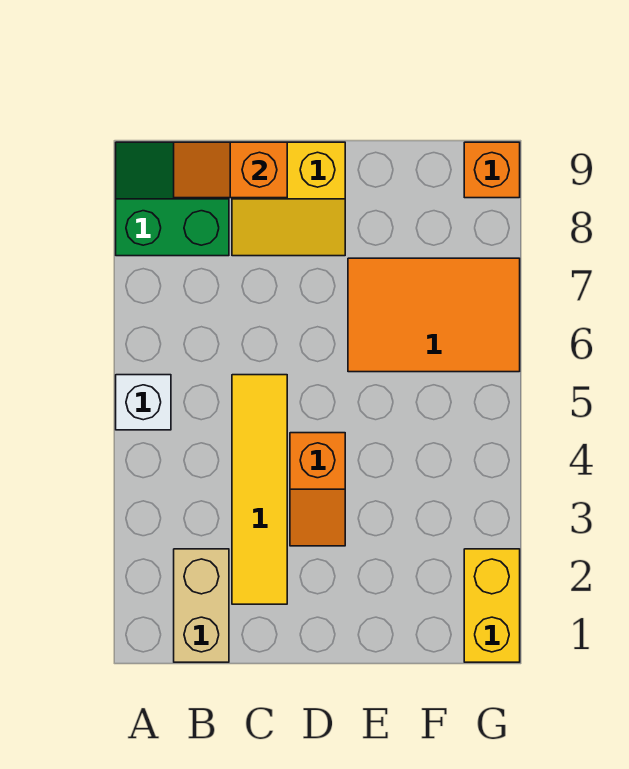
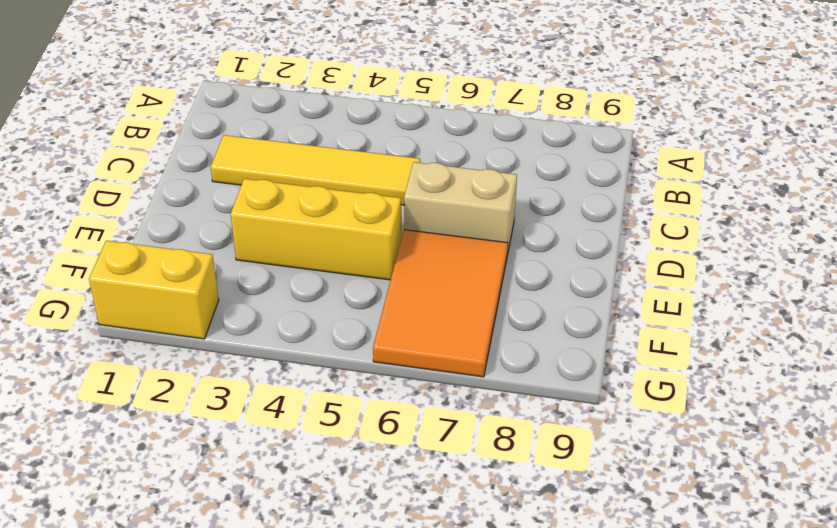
tan brick D6:D7 level 1 -> tan brick B1:B2 level 1
yellow brick E3:E5 level 1 -> none
none -> white brick A5 level 1
none -> green slope A8:B9 level 1 top 8

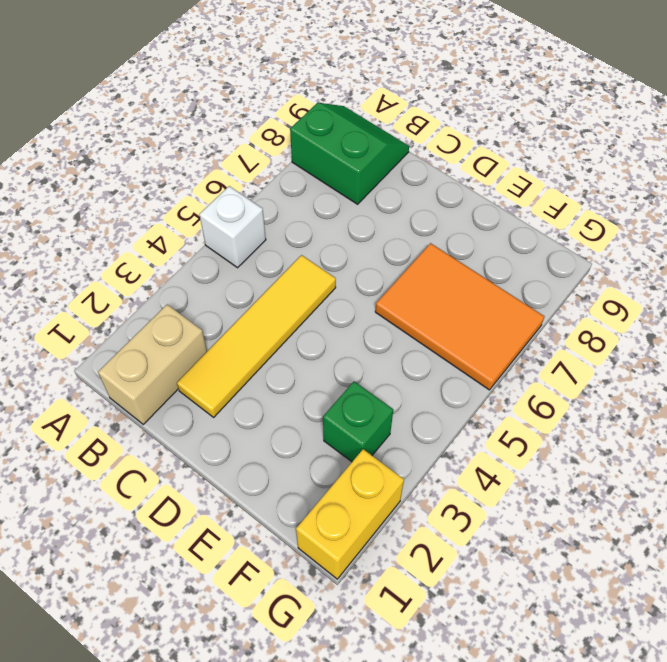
green brick F3 level 1 -> none
none -> yellow slope C8:D9 level 1 top 9
none -> orange slope D3:D4 level 1 top 4

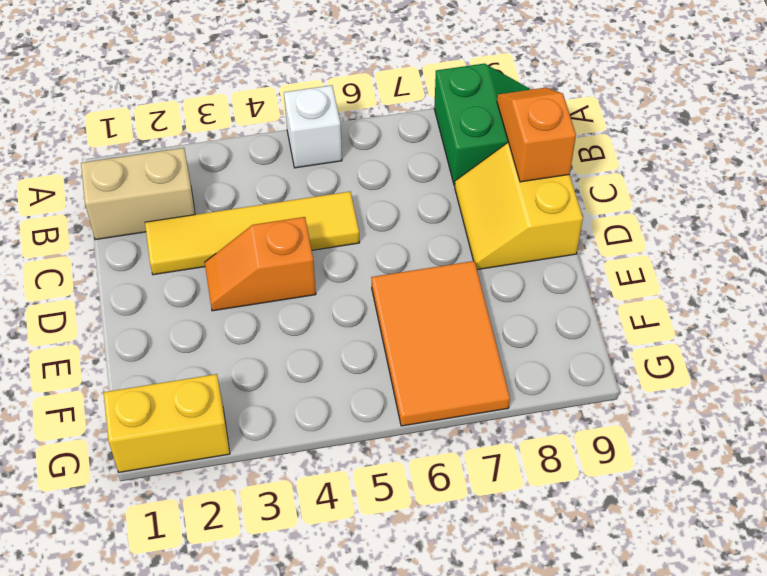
none -> orange brick G9 level 1

